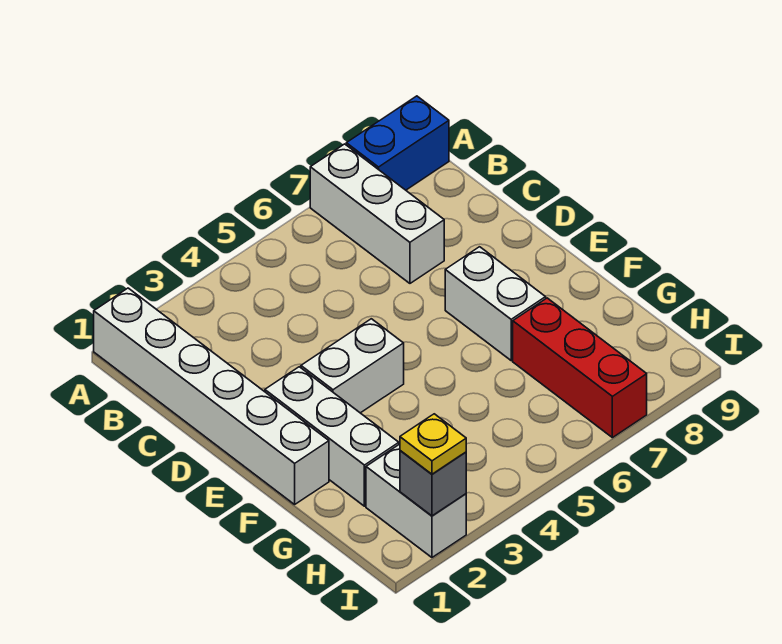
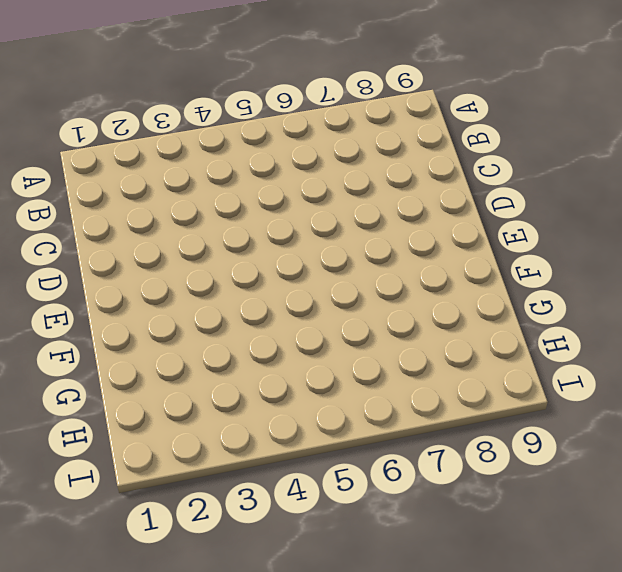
none -> white brick A1:F1 level 1
none -> white brick A7:C7 level 1

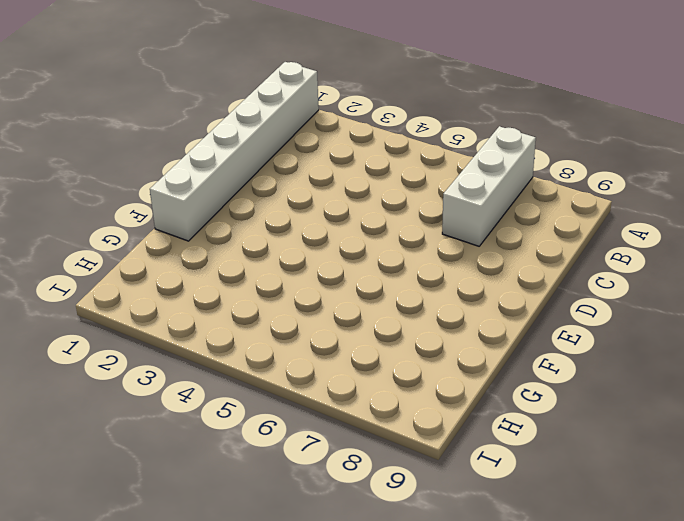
none -> blue brick A8:A9 level 1
none -> white brick E2:G2 level 1

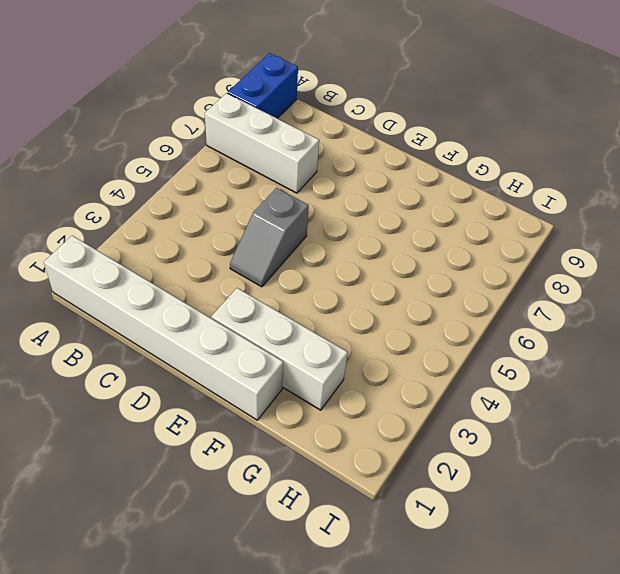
grey slope D4:D5 level 1 top 5 -> none
none -> white brick E3:E4 level 1
none -> white brick E7:F7 level 1

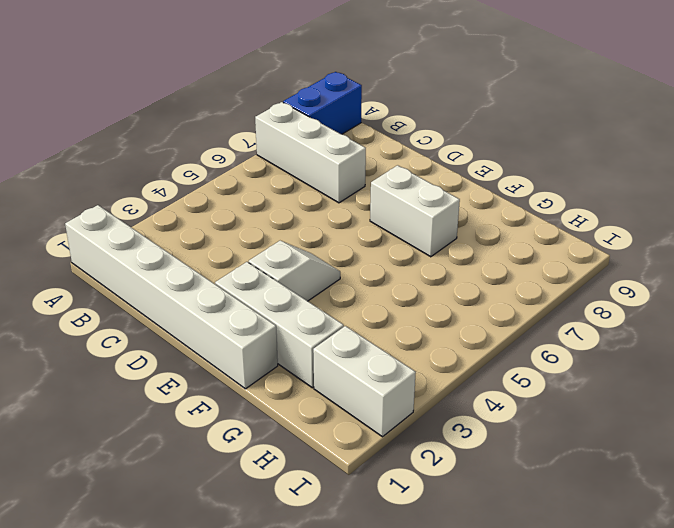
white slope E3:E4 level 1 top 3 -> white brick E3:E4 level 1
none -> red brick G7:I7 level 1
none -> grey brick I2 level 2

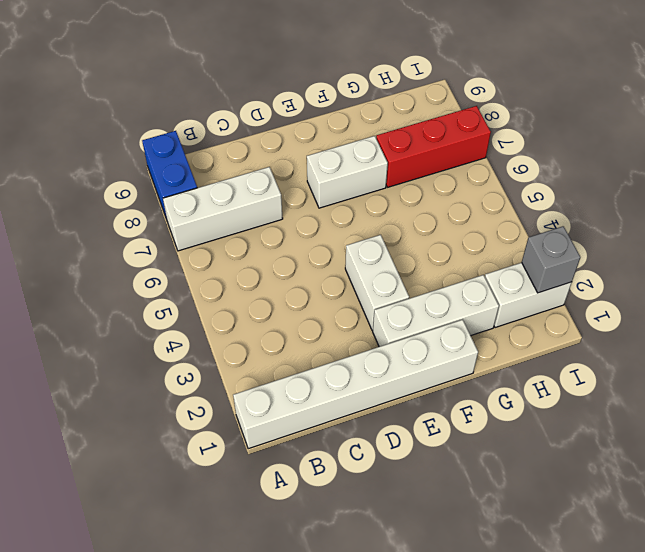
none -> yellow plate I2 level 3

